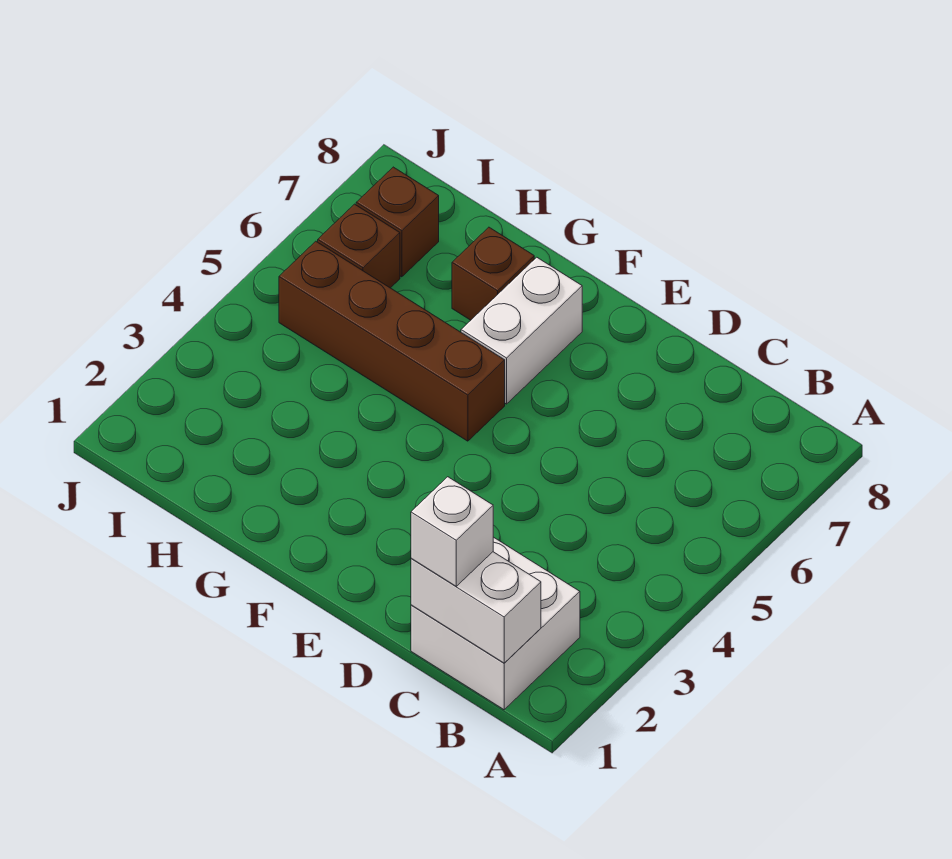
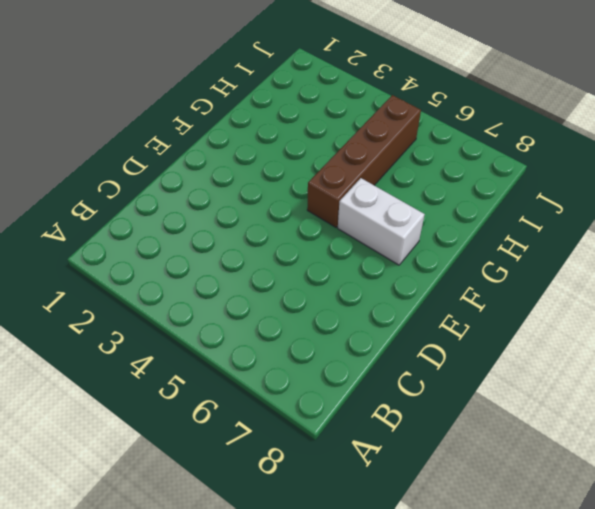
none -> white brick B1:C2 level 1
none -> brown brick G7 level 1

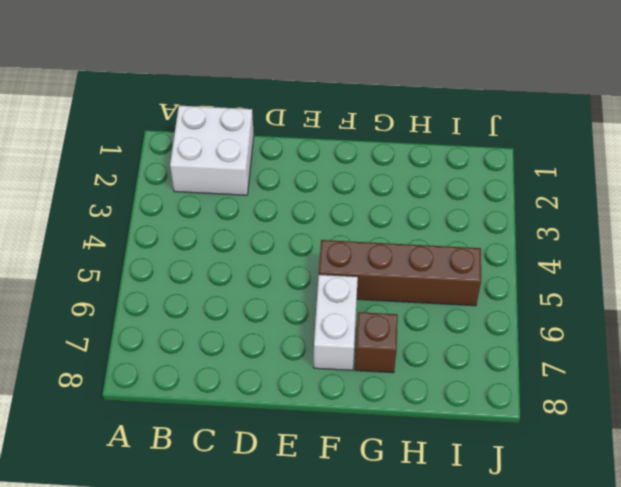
none -> brown brick I6 level 1
none -> brown brick I7 level 1

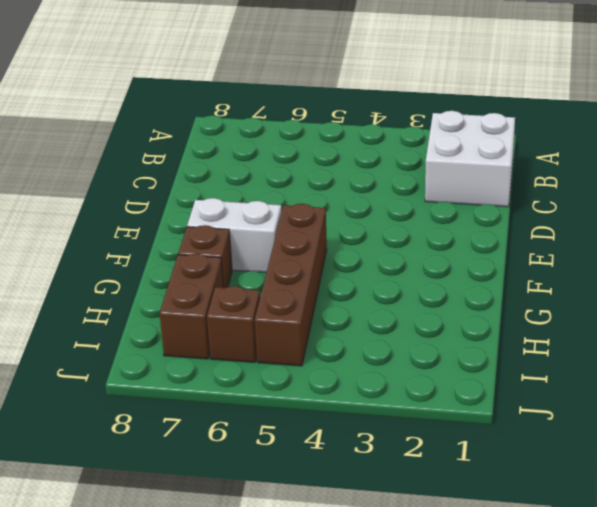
brown brick H7:I7 level 1 -> brown brick I7 level 1
none -> white brick B1:C1 level 2
none -> white brick C1 level 3

